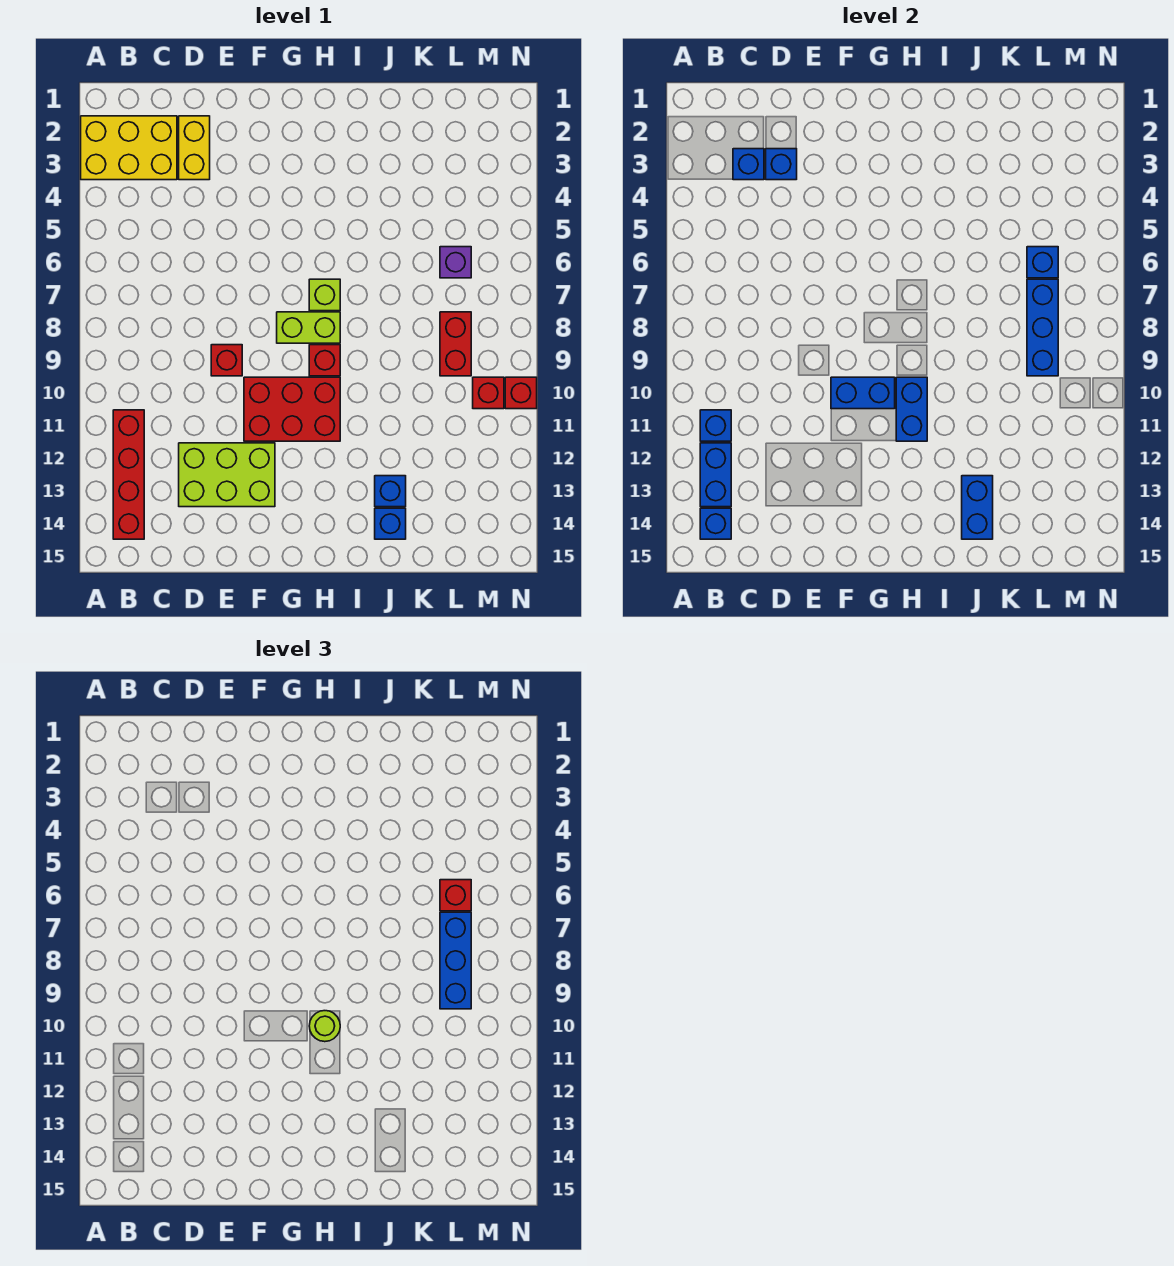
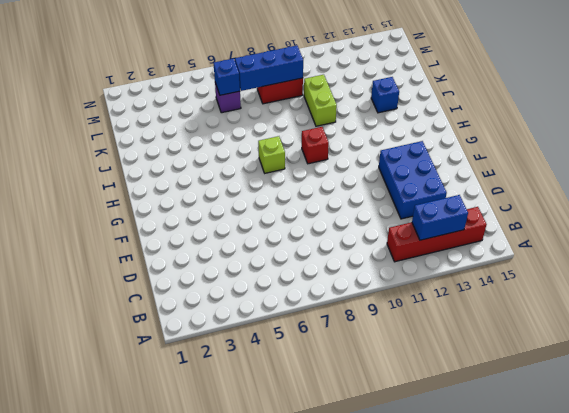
blue brick D12:F13 level 1 -> lime brick D12:F13 level 1
lime brick J10:K10 level 1 -> lime brick G8:H8 level 1
none -> yellow brick A2:C3 level 1
none -> yellow brick D2:D3 level 1
none -> red brick E9 level 1

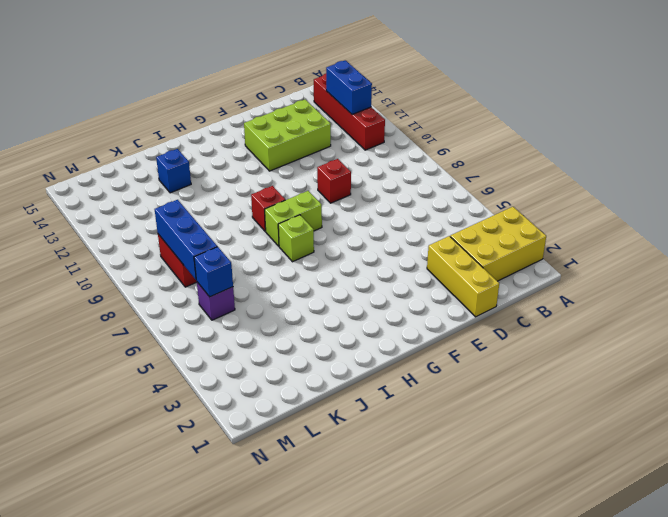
yellow brick D1:D3 level 1 -> yellow brick D2:D3 level 1
none -> red brick F10:H11 level 1
none -> blue brick J14 level 1
none -> red brick M10 level 1

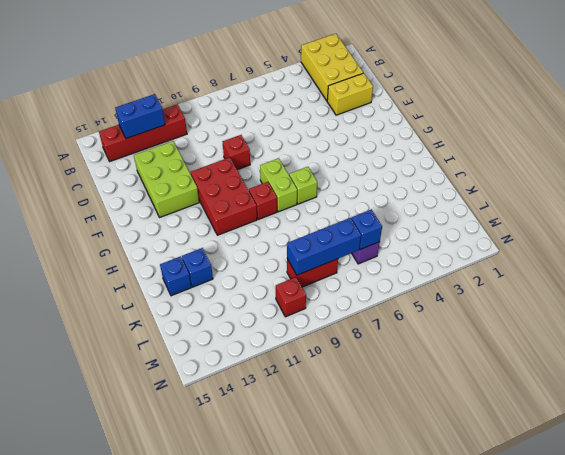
none -> red brick N10 level 1
none -> blue brick B11 level 2
none -> blue brick B14 level 2

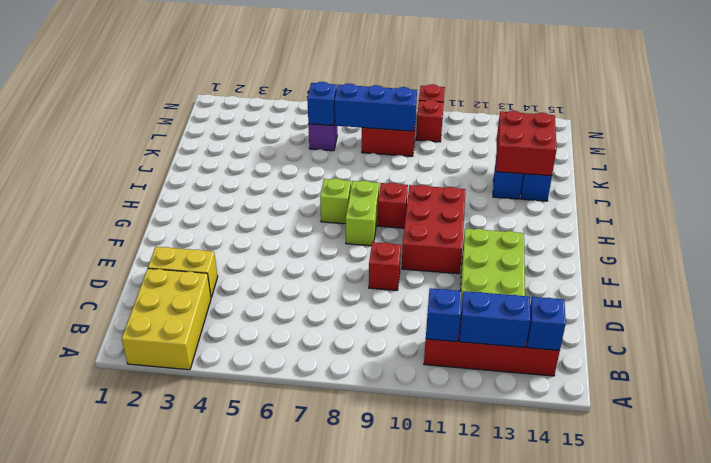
red brick J13:K14 level 2 -> blue brick J13:J14 level 2
none -> blue brick C3 level 2
none -> blue brick D3 level 2
none -> blue brick F10:G10 level 2

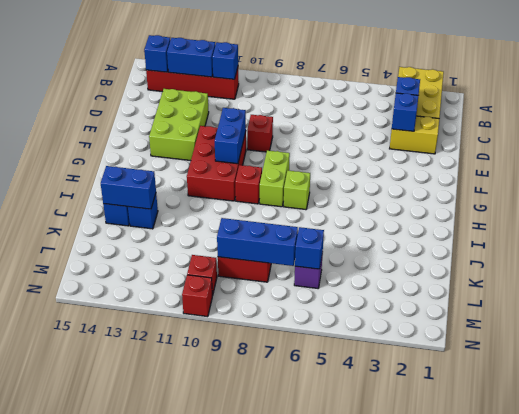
none -> blue brick H10:H11 level 2
none -> lime round brick H10 level 3
none -> red brick L6 level 3

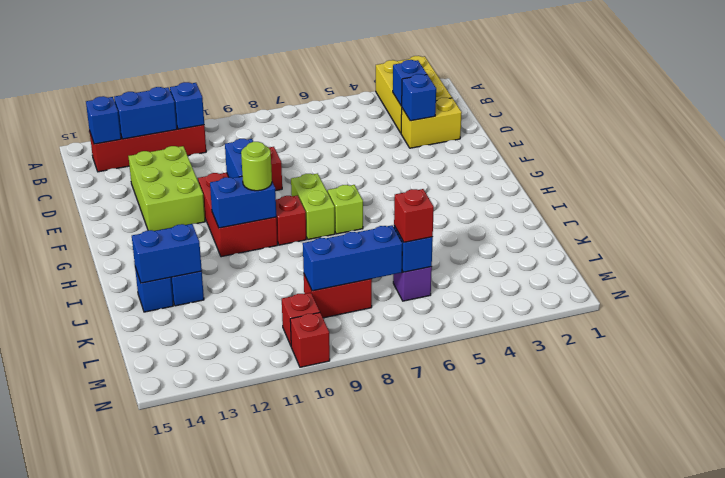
none -> blue brick L7:L9 level 3

